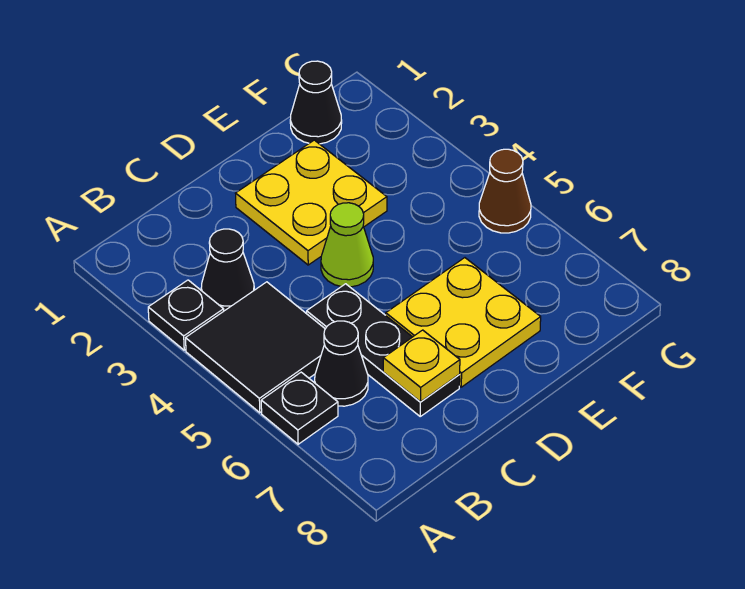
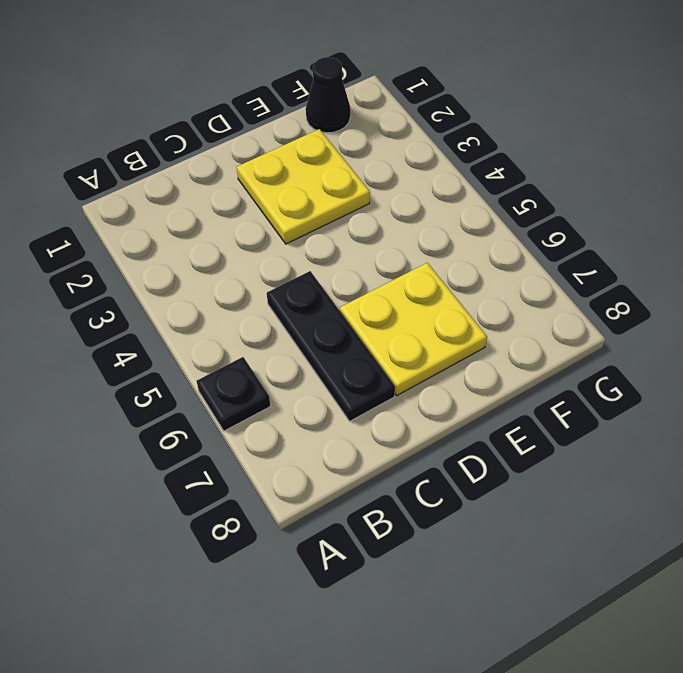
none -> black plate A3 level 1
none -> black tile A4:B5 level 1
none -> black cone B3 level 1

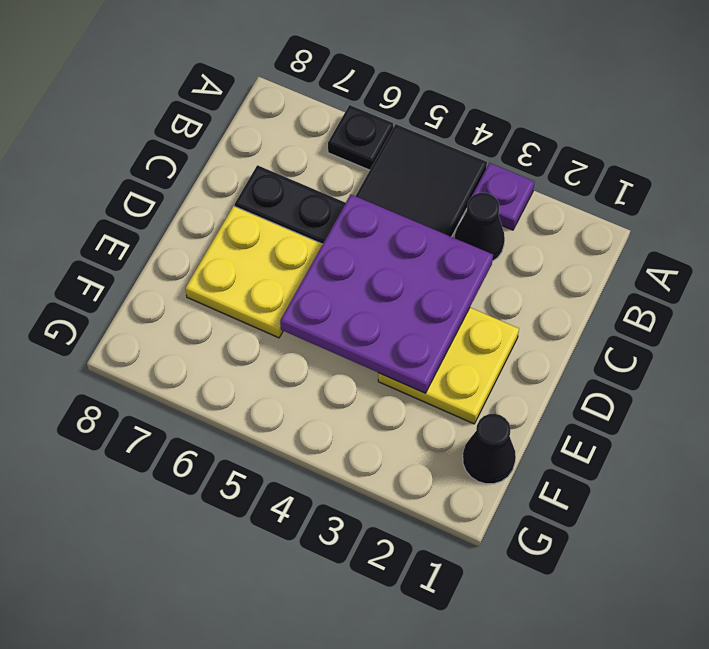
purple plate A3 level 1 -> black plate A3 level 1
purple plate C3:E5 level 2 -> none
none -> black cone B6 level 1
none -> lime cone D4 level 1
none -> brown cone G5 level 1

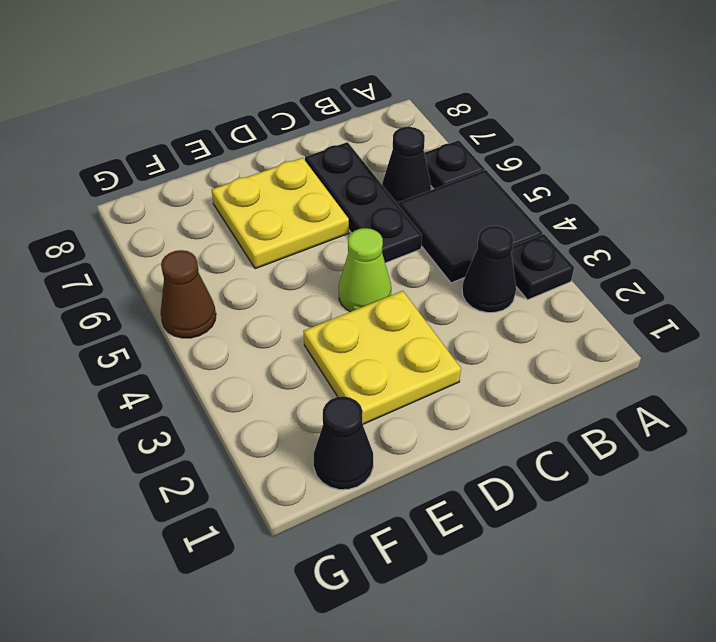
none -> yellow plate C7 level 2

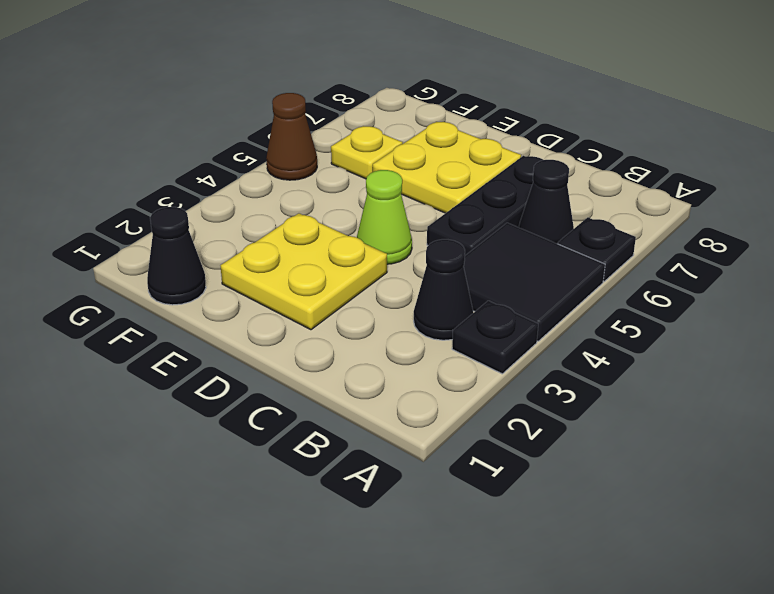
yellow plate F6 level 1 -> yellow plate C7 level 2

